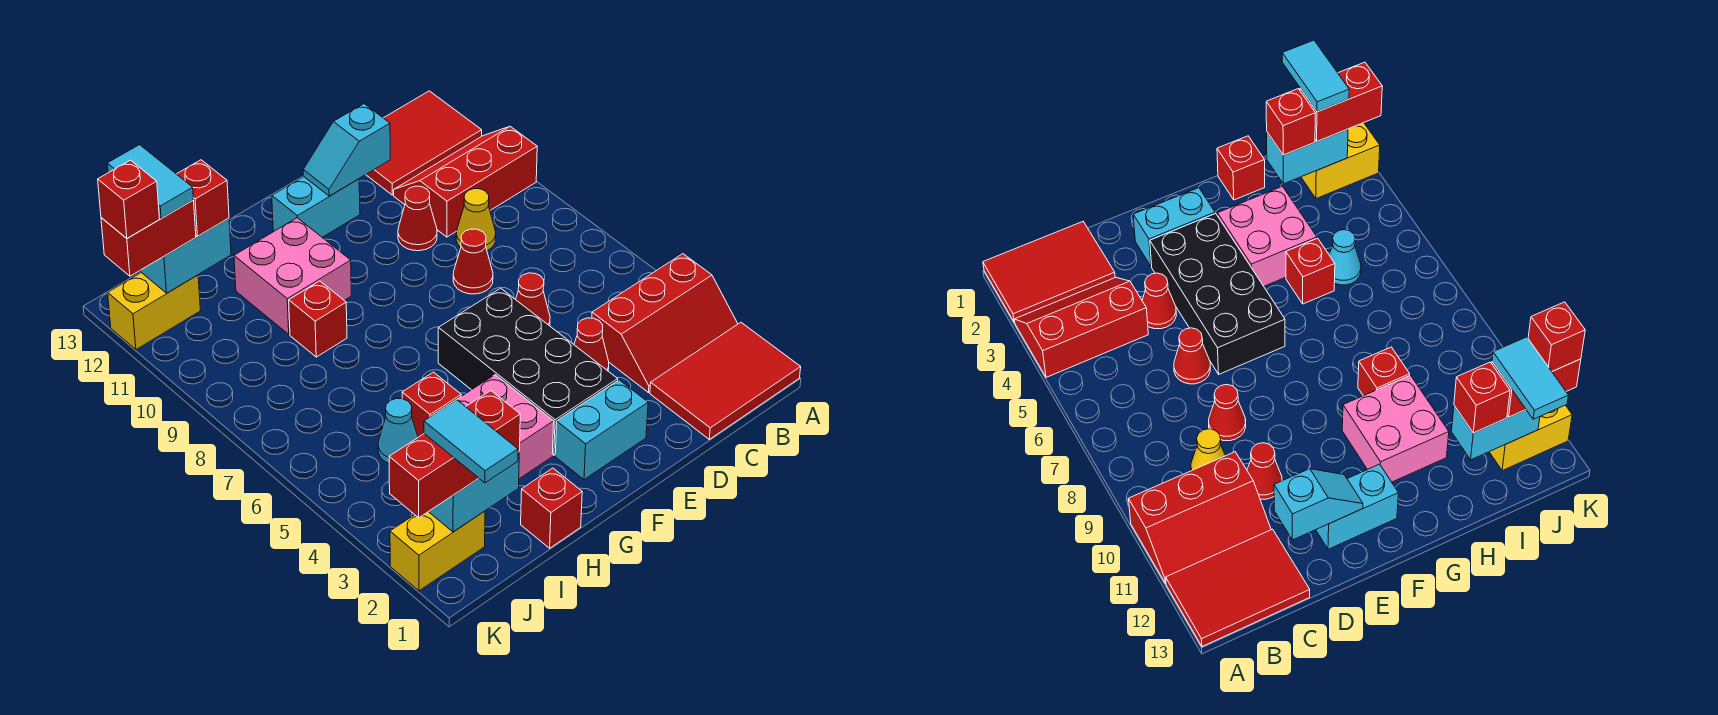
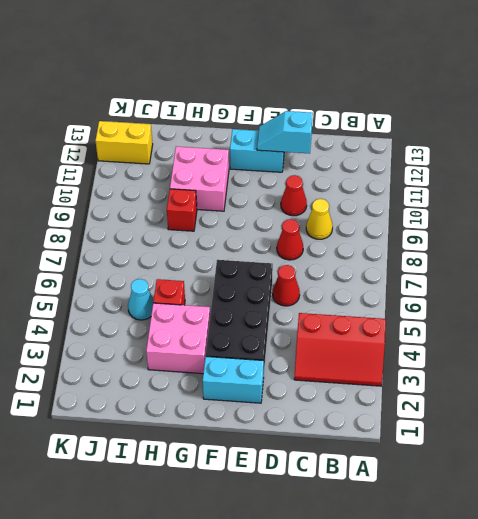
none -> red tile A1:C2 level 1
none -> red slope A10:C11 level 1 top 10
none -> red tile A12:C13 level 1
none -> red cone D4 level 1

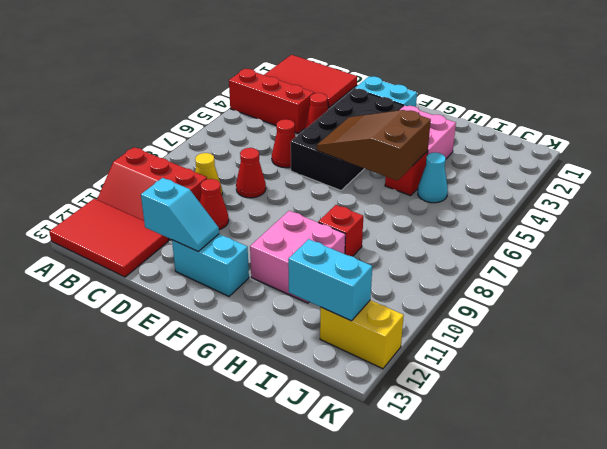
brown slope F5:H6 level 2 top H -> none
none -> red brick H1 level 1
none -> yellow brick J2:K2 level 1
none -> cyan brick I2:J2 level 2
none -> red brick I2 level 3

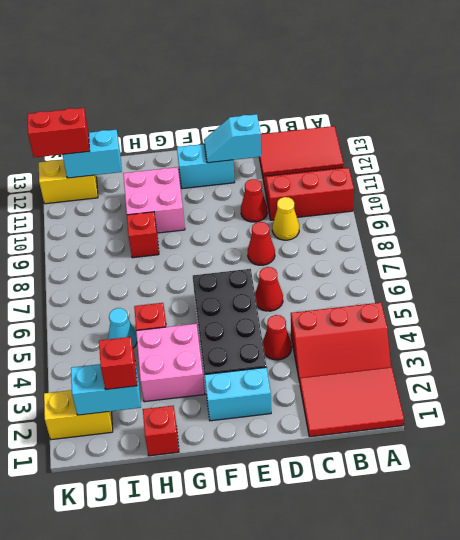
none -> red brick I12 level 3
none -> red brick J2:K2 level 3
none -> cyan tile J1:J2 level 4
none -> cyan tile J12:J13 level 4

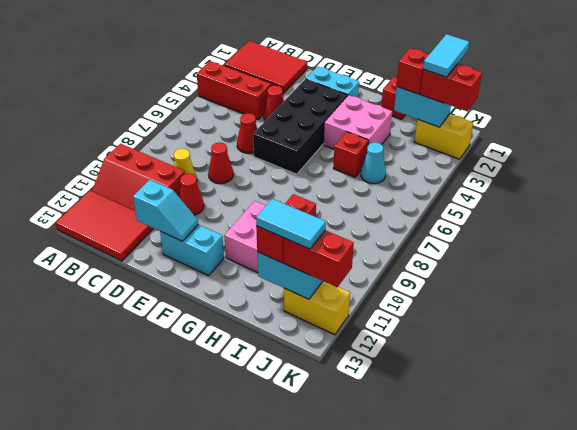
cyan tile I12:J12 level 4 -> cyan tile J12:J13 level 4
none -> red brick K12 level 4

